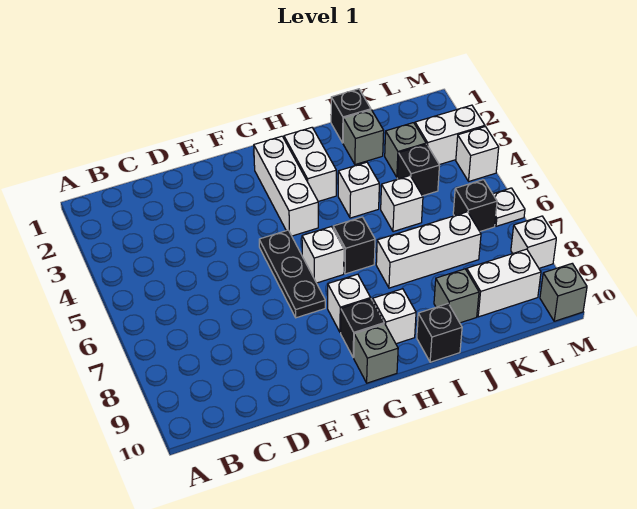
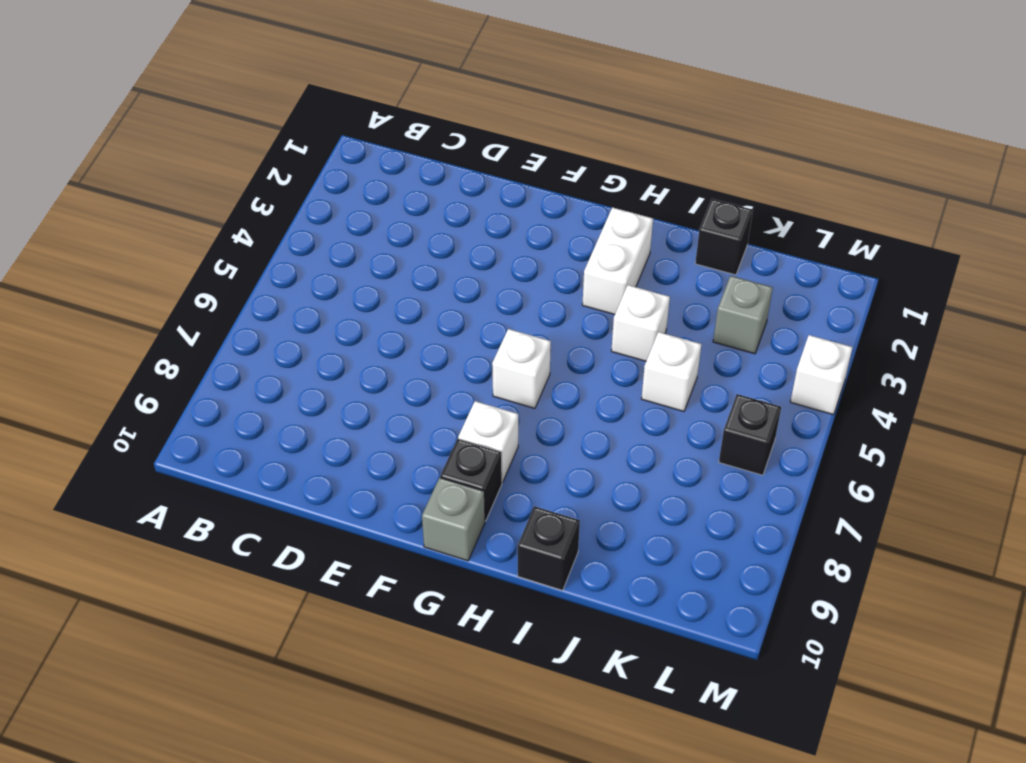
none -> black plate F5:F7 level 1
none -> white brick G2:G4 level 1
none -> black brick H6 level 1

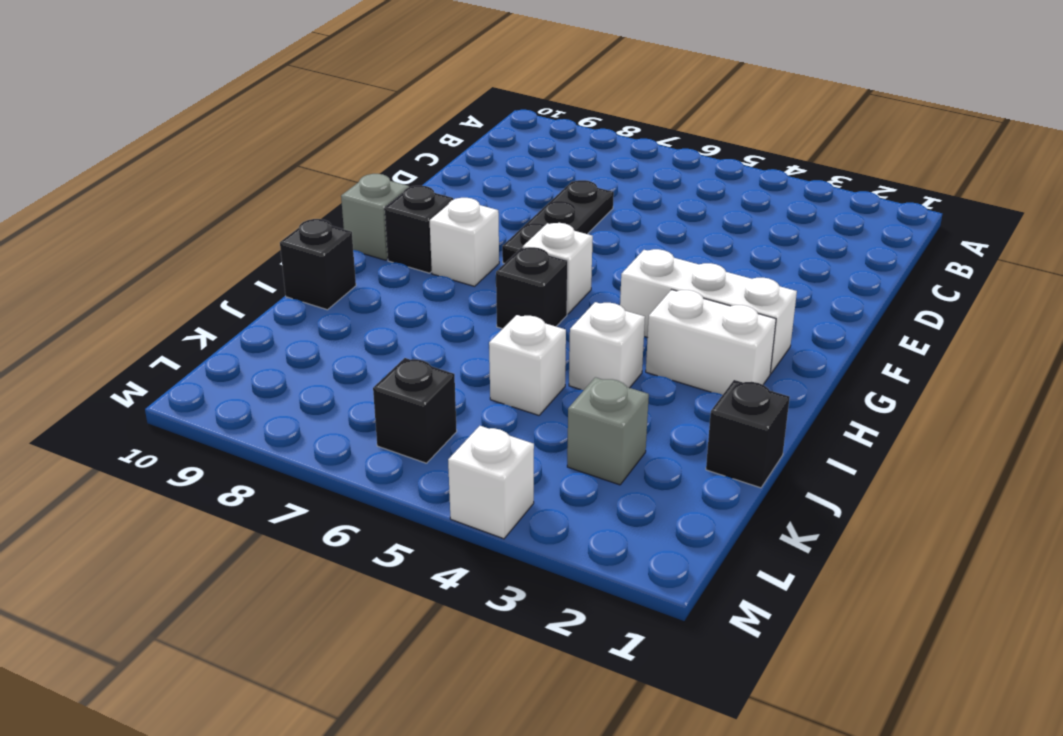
black plate D7:F7 level 1 -> black plate F5:F7 level 1
none -> white brick H9 level 1
none -> white brick I7:K7 level 1
none -> grey brick J2 level 1

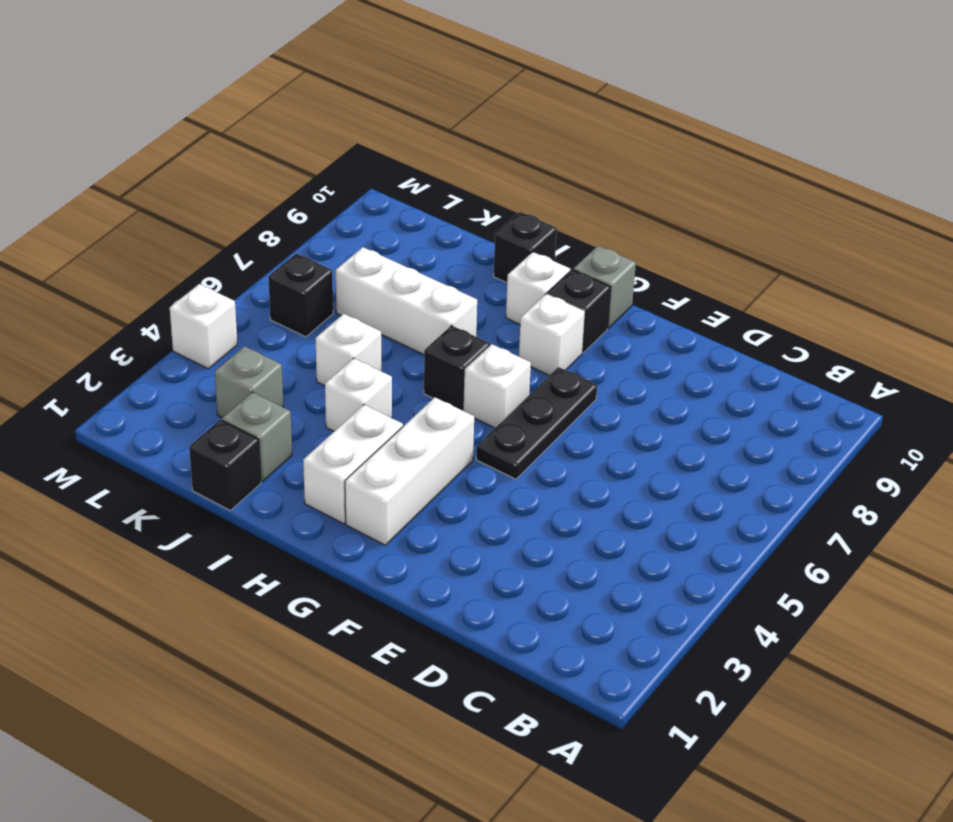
none -> grey brick J9 level 1
none -> black brick K4 level 1
none -> white brick K9:L9 level 1

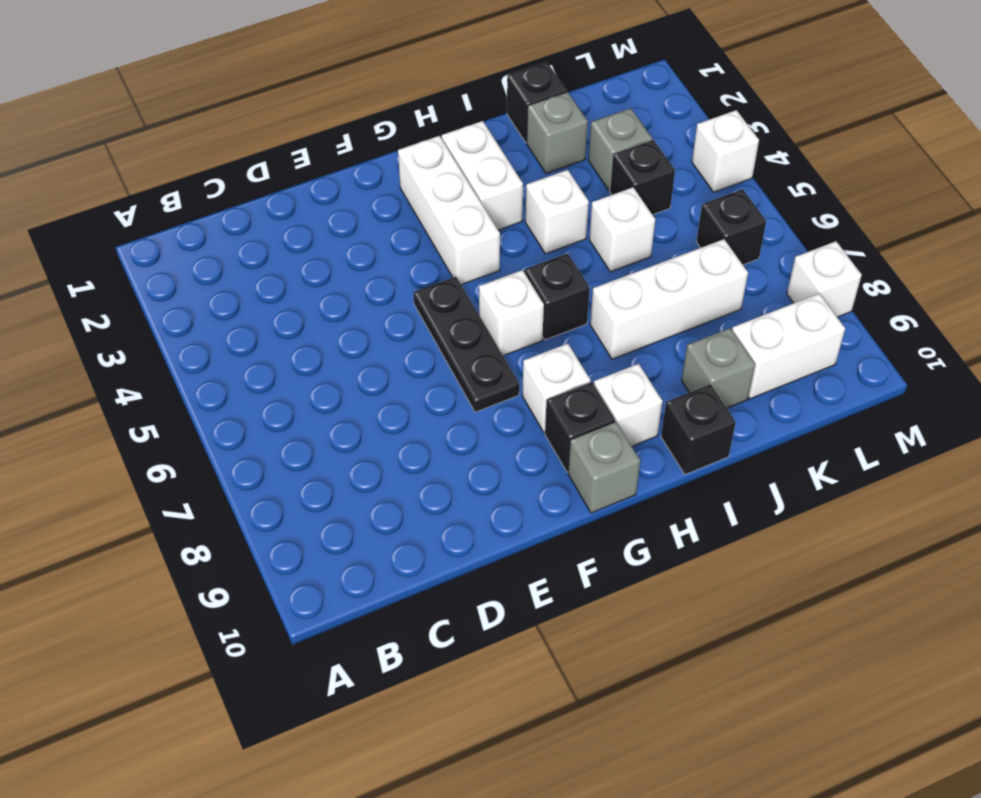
none -> white brick L3:M3 level 1
none -> white plate M6 level 1
none -> grey brick M10 level 1

